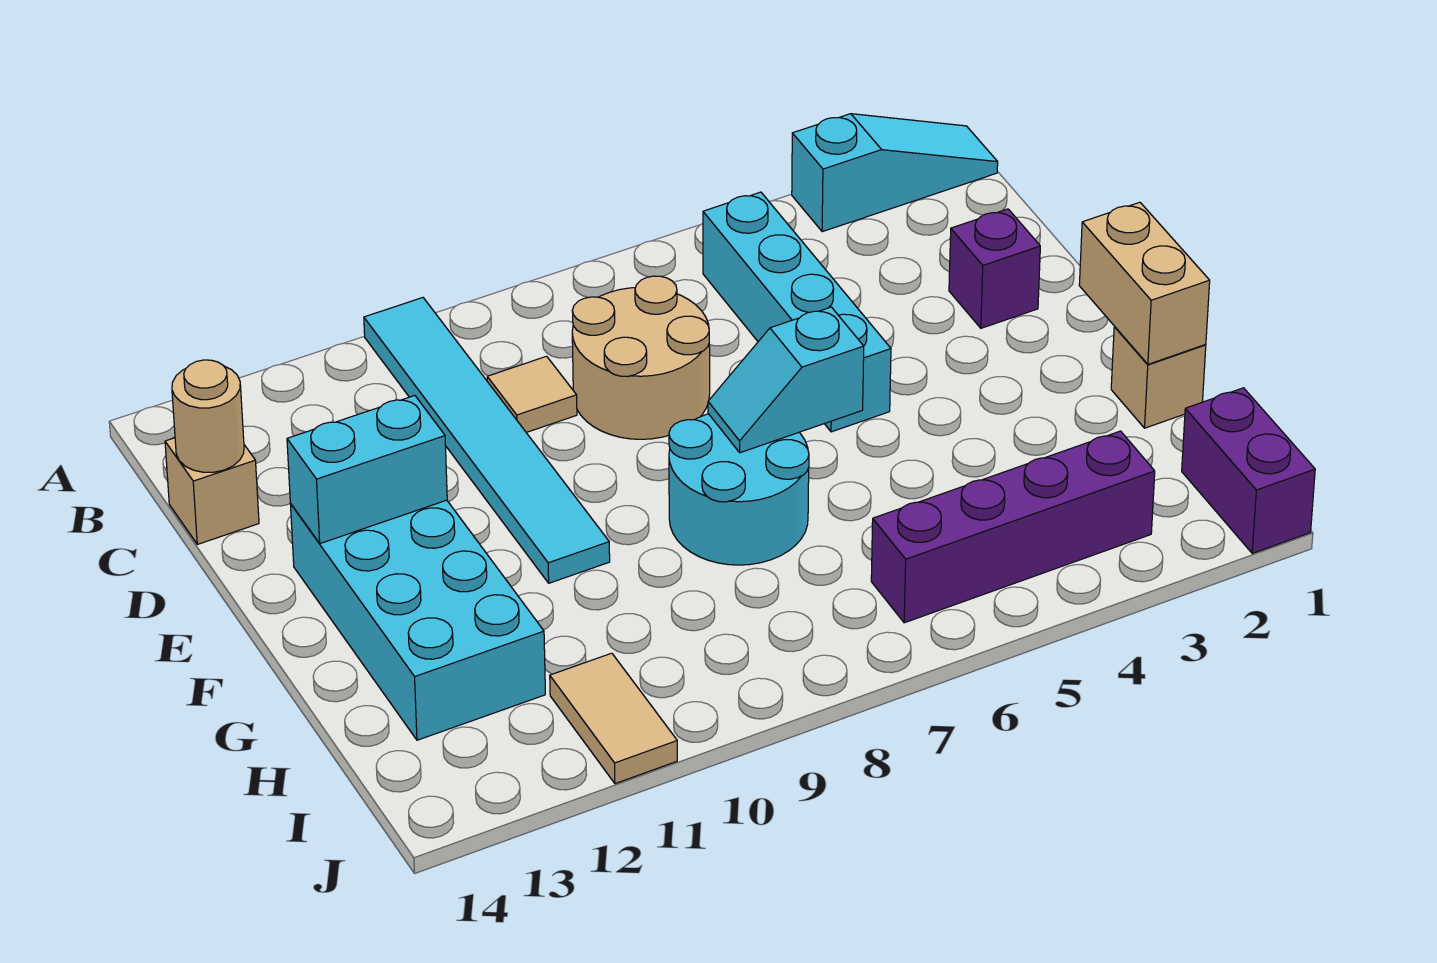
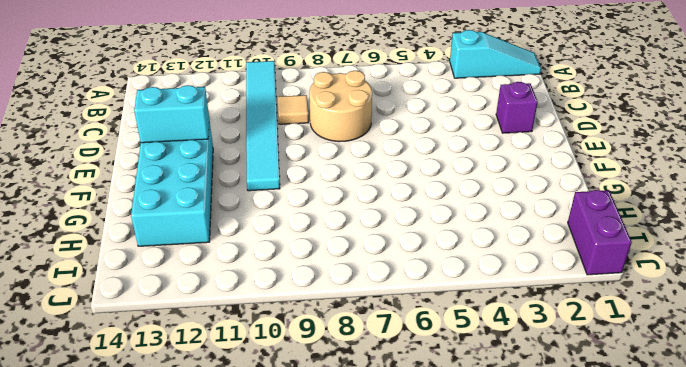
none -> cyan brick B5:E5 level 1
none -> tan brick C14 level 1
none -> cyan round brick F7:G8 level 1

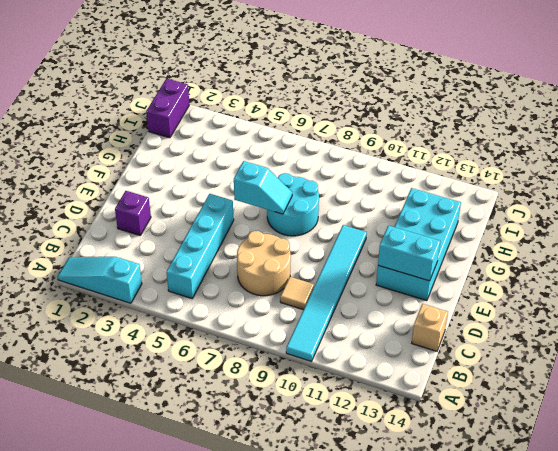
none -> tan brick G1 level 1
none -> purple brick I3:I6 level 1
none -> tan tile I11:J11 level 1

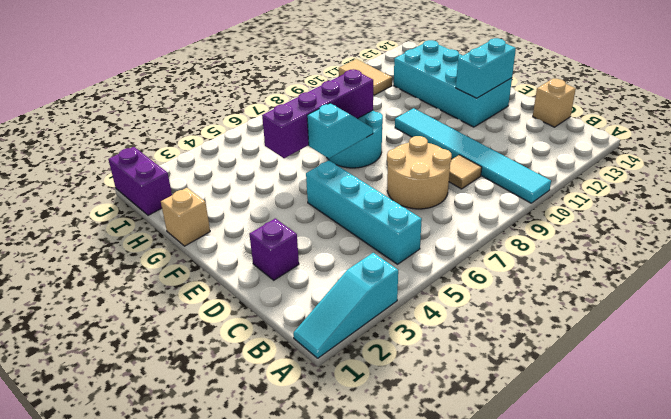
purple brick G5:G8 level 2 -> purple brick I3:I6 level 1
none -> tan round brick C14 level 2
none -> tan brick F1:G1 level 2

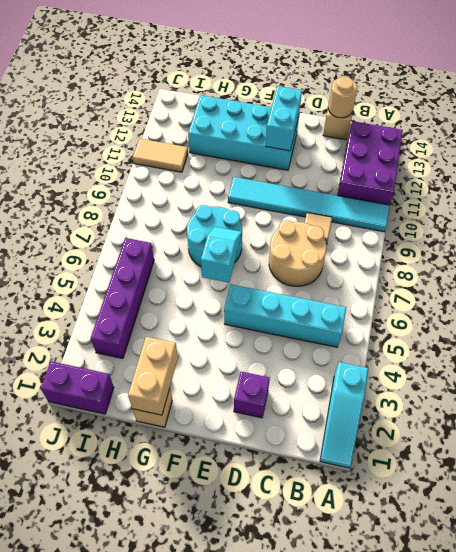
purple brick A11:B13 level 1 -> none
tan brick G1:G2 level 2 -> tan brick F1:G1 level 2

